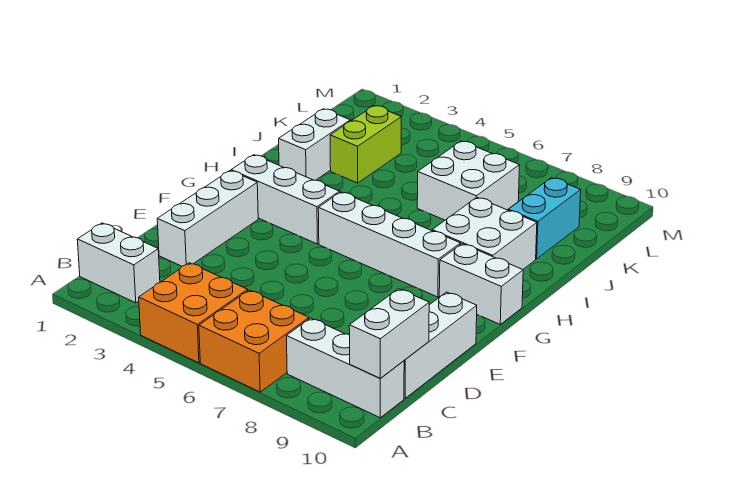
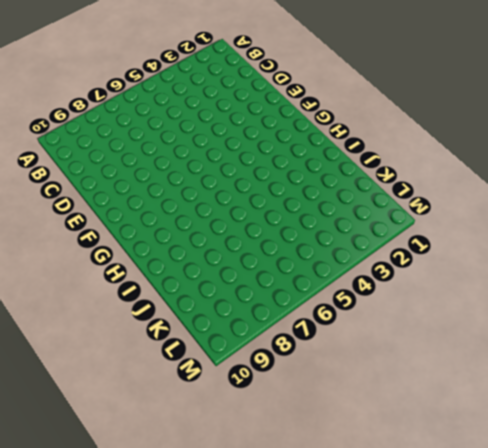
none -> orange brick A4:B5 level 1
none -> orange brick A6:B7 level 1
none -> white brick B1:B2 level 1

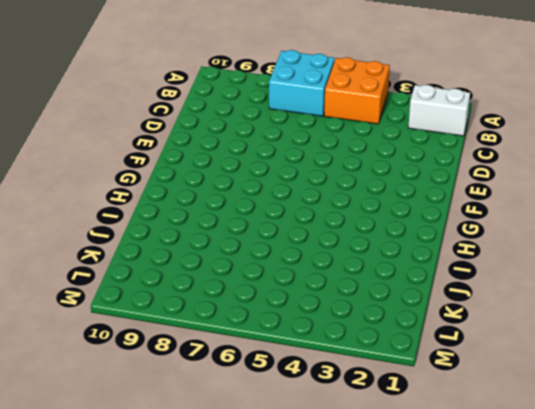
cyan brick A6:B7 level 1 -> orange brick A6:B7 level 1
none -> white brick B8:B10 level 1
none -> white brick C10:E10 level 1
none -> white brick D2:F2 level 1

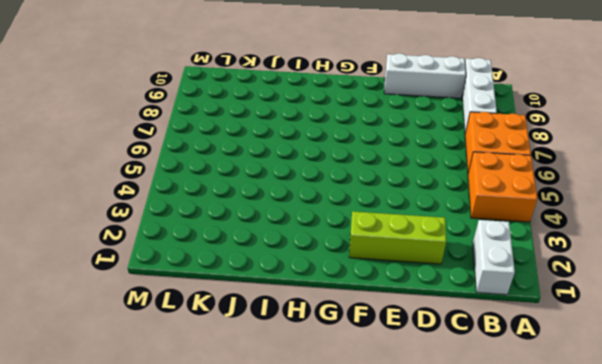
lime brick D2:F2 level 1 -> white brick D2:F2 level 1
none -> white brick G2:G4 level 1
none -> white brick G5:G8 level 1
none -> white brick G9:G10 level 1

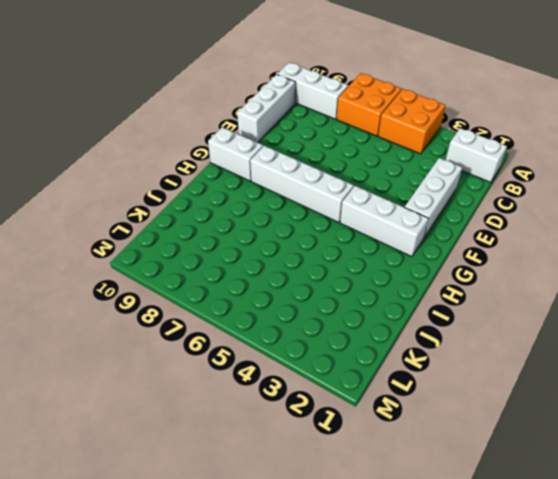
none -> white brick H8:I9 level 1
none -> white brick I2:J2 level 1
none -> lime brick J3:K3 level 1

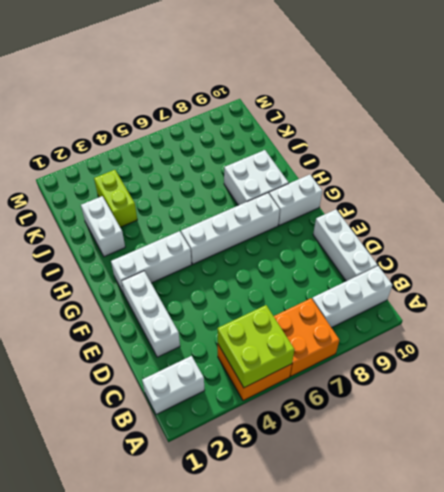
lime brick A4:B5 level 2 -> none
none -> white brick J6:K7 level 1
none -> cyan brick J9:K9 level 1
none -> white brick B10:C10 level 2

